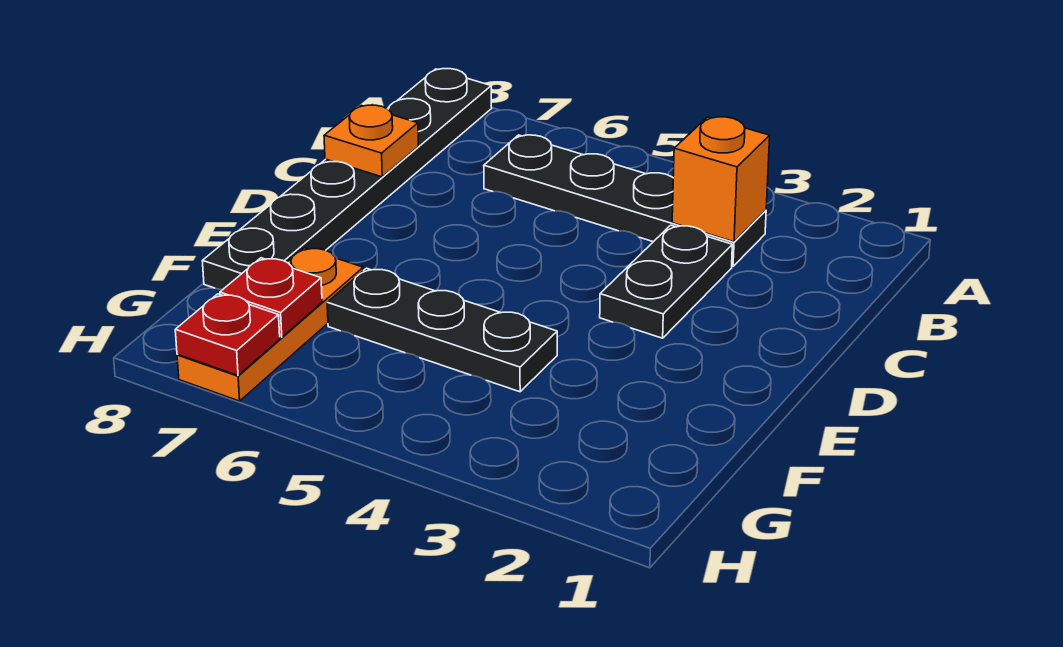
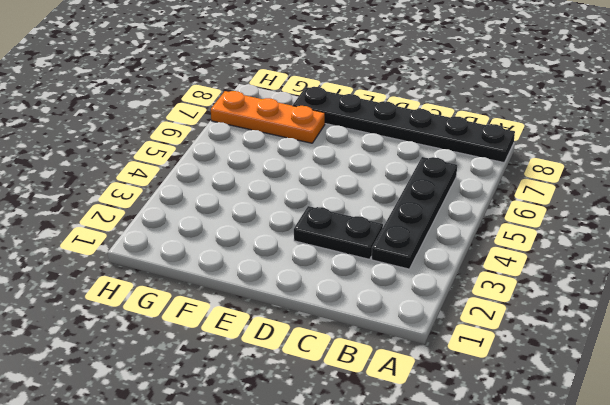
none -> black plate F4:F6 level 1
none -> orange brick B3 level 2

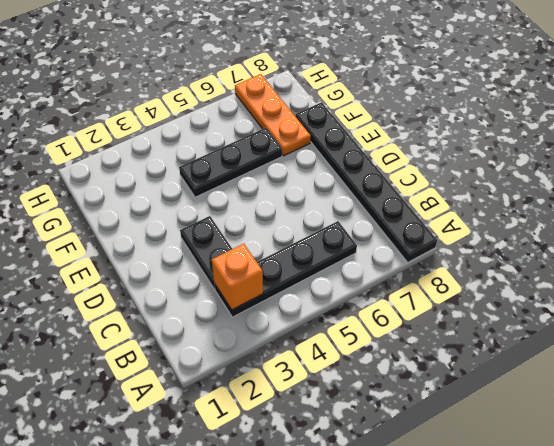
none -> orange plate C8 level 2
none -> red plate G7 level 2

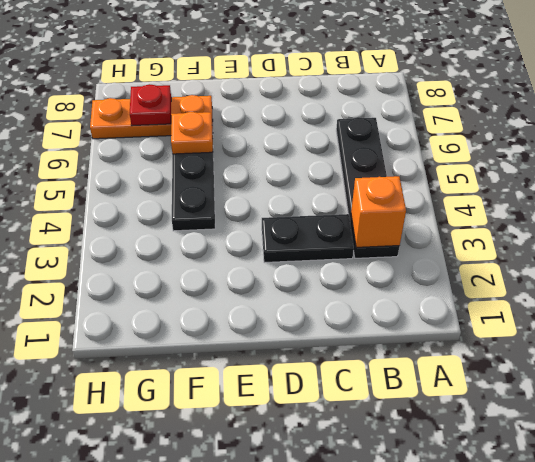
orange plate F6 level 2 -> orange plate C8 level 2
none -> black plate A8:F8 level 1
none -> red plate H7 level 2

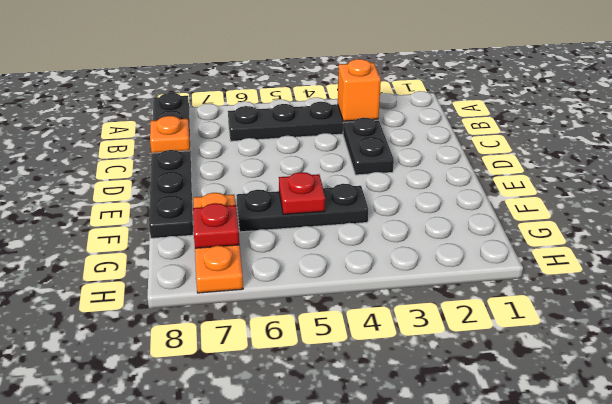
red plate F5 level 2 -> red plate H7 level 2

